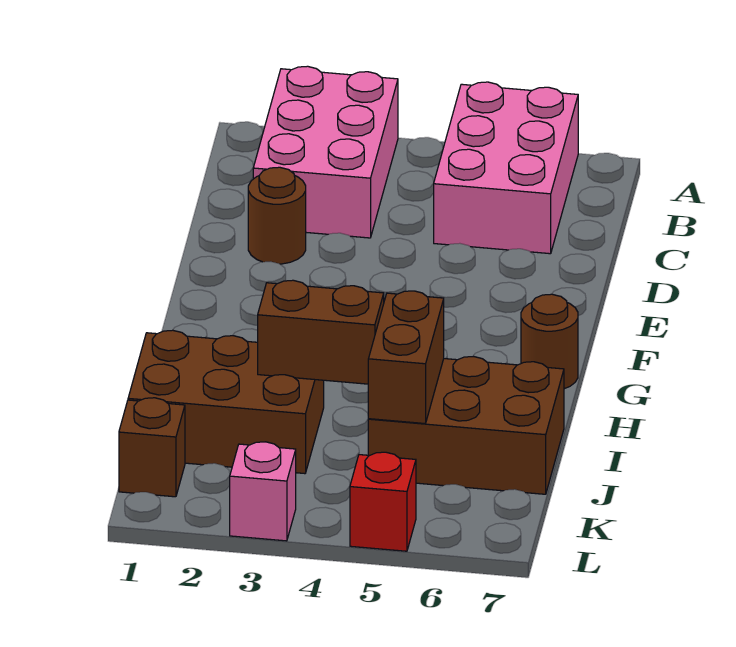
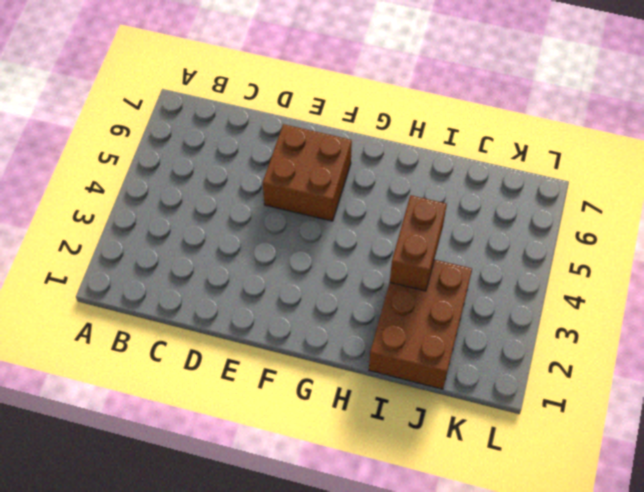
brown brick E5:F6 level 1 -> none
none -> pink brick A2:C3 level 1
none -> pink brick A5:C6 level 1

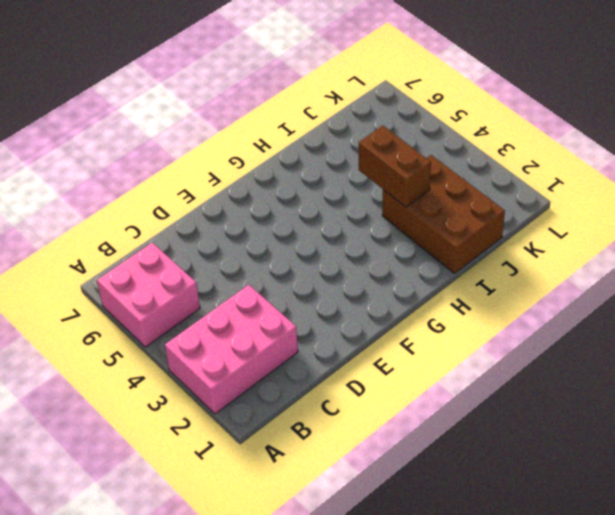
pink brick A5:B6 level 1 -> pink brick A5:C6 level 1
none -> brown round brick D2 level 1
none -> brown round brick G7 level 1

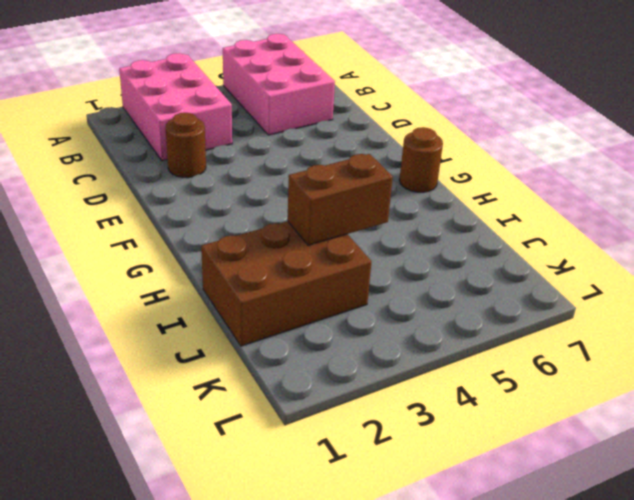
none -> brown brick I5:J7 level 1
none -> brown brick K1 level 1

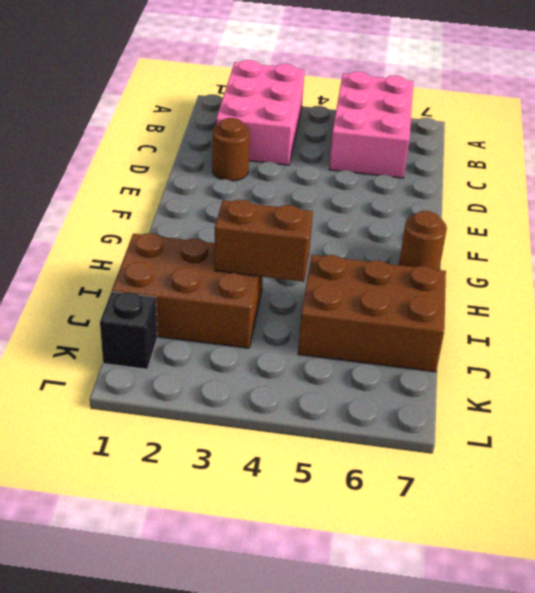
black brick K1 level 1 -> brown brick K1 level 1
none -> pink brick L3 level 1
none -> red brick L5 level 1

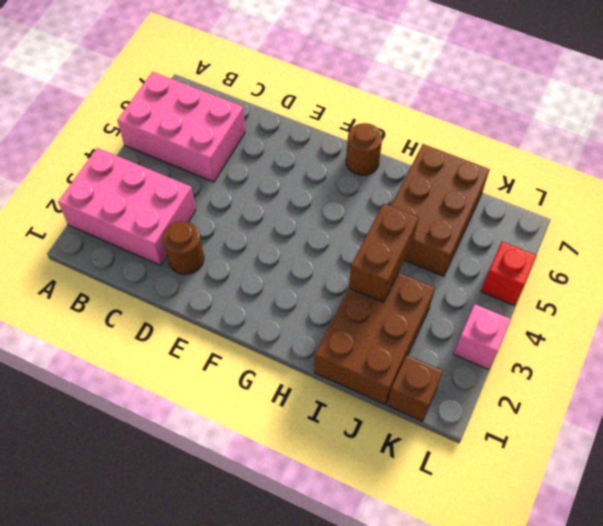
none -> brown brick I5:J5 level 2

